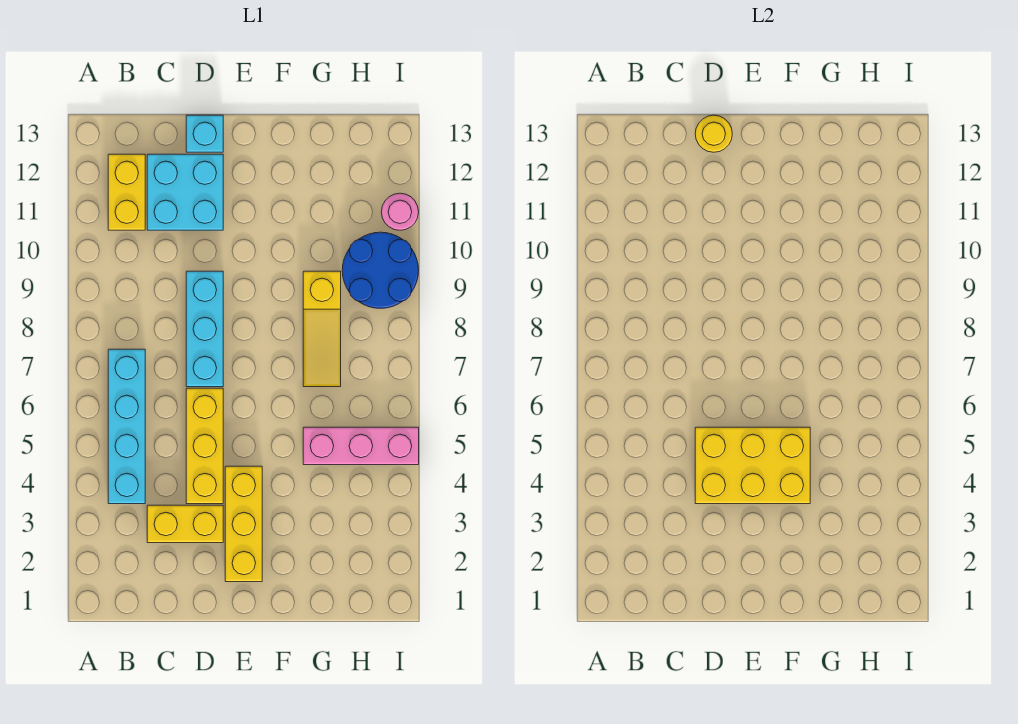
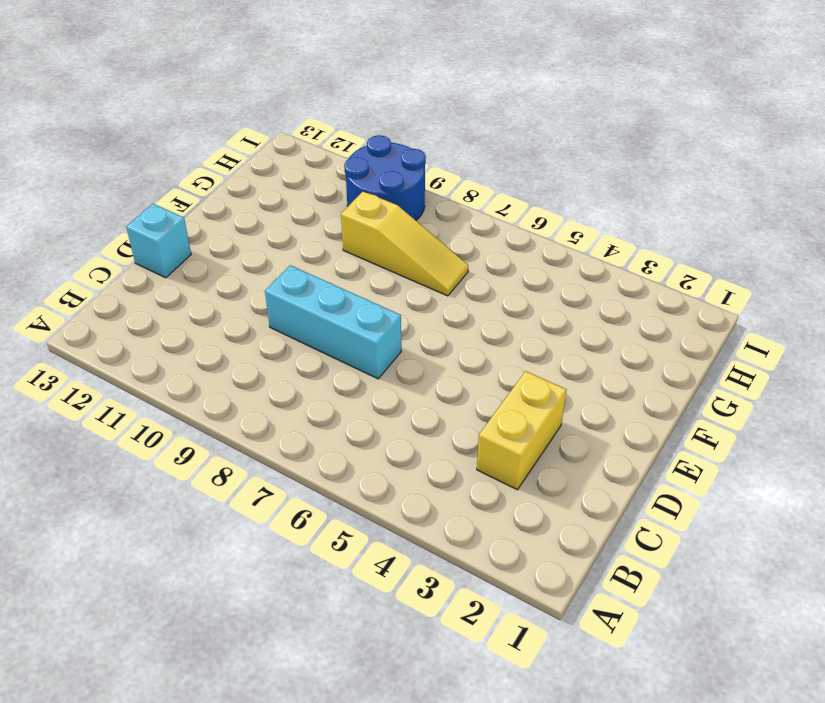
none -> cyan brick B4:B7 level 1
none -> yellow brick B11:B12 level 1
none -> cyan brick C11:D12 level 1

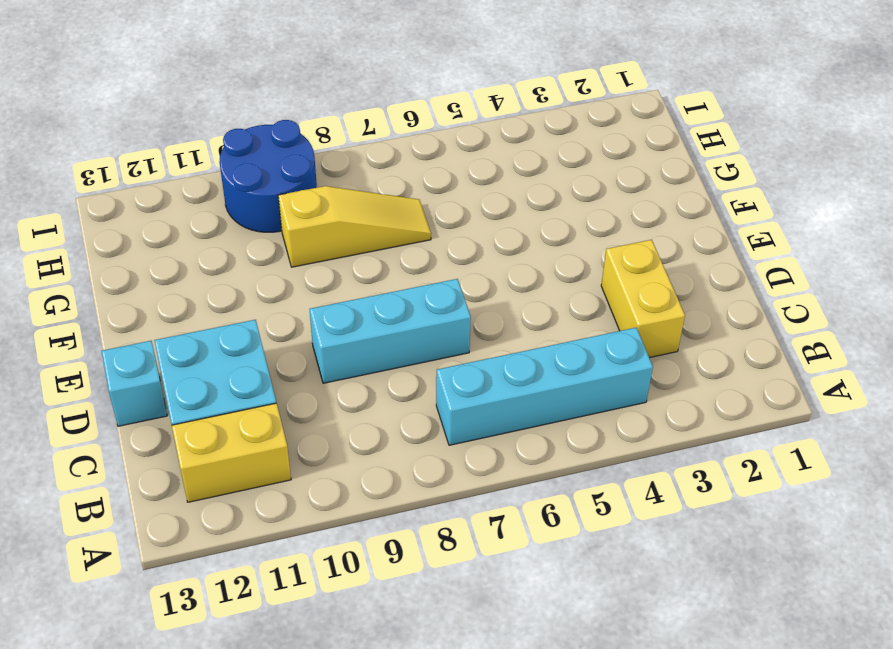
none -> yellow brick D4:D6 level 1
none -> yellow brick E2:E4 level 1
none -> pink brick G5:I5 level 1

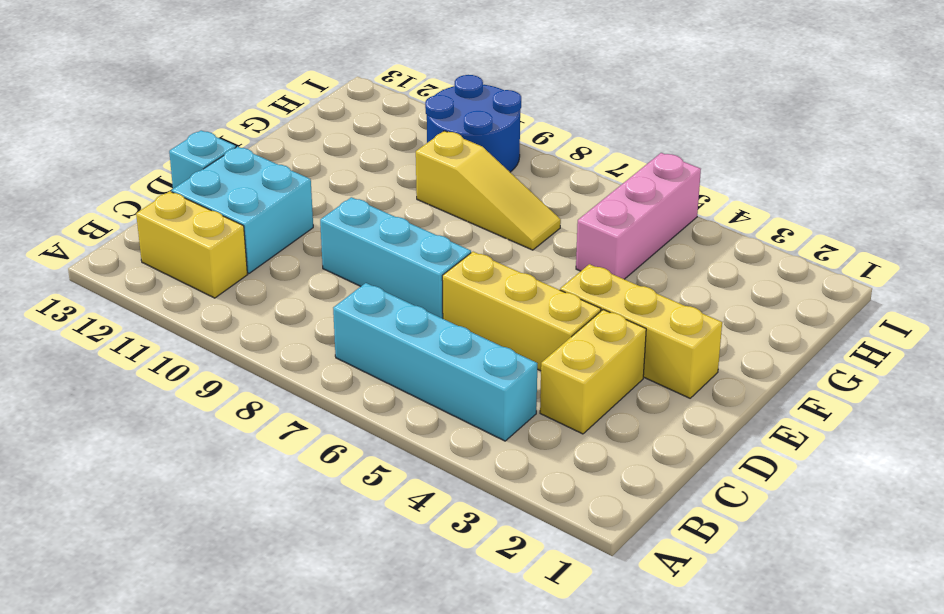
none -> pink round brick I11 level 1
none -> yellow brick D4:F5 level 2
none -> yellow round brick D13 level 2

